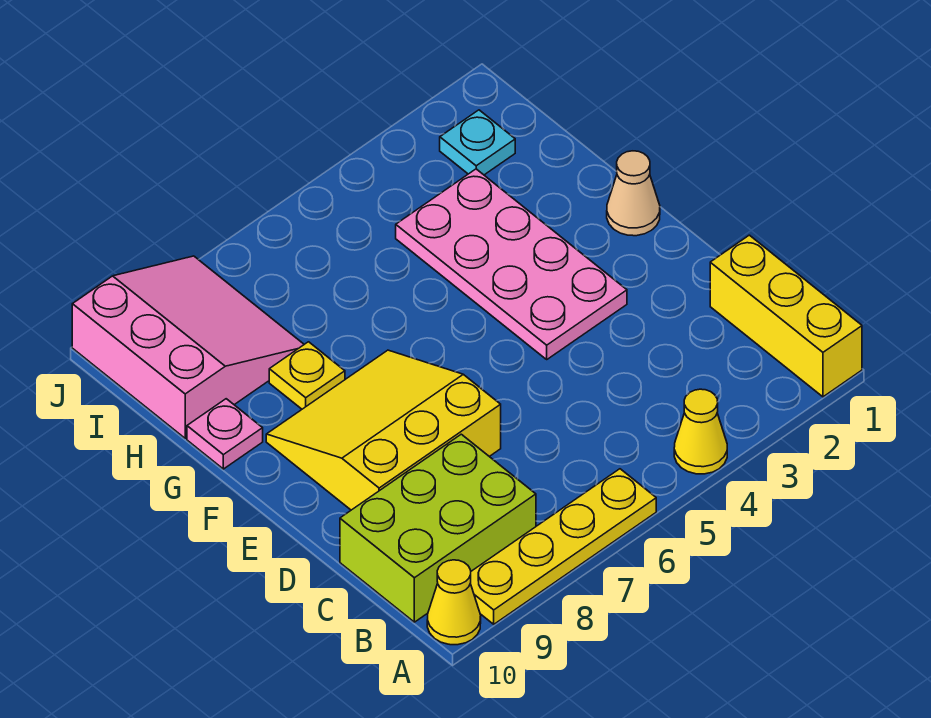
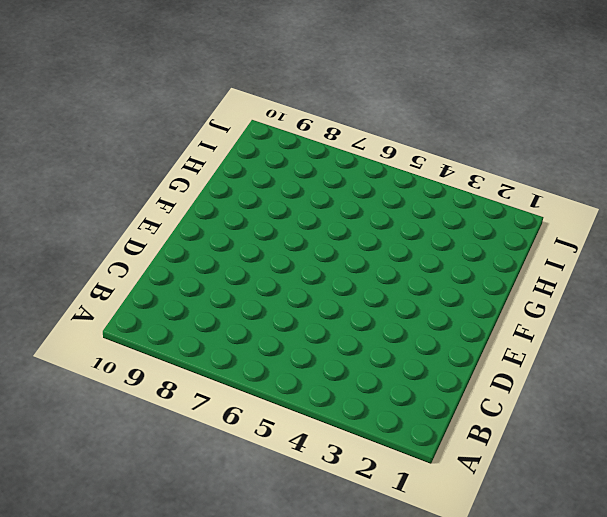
none -> yellow brick A1:C1 level 1
none -> yellow cone A4 level 1
none -> yellow plate A6:A9 level 1

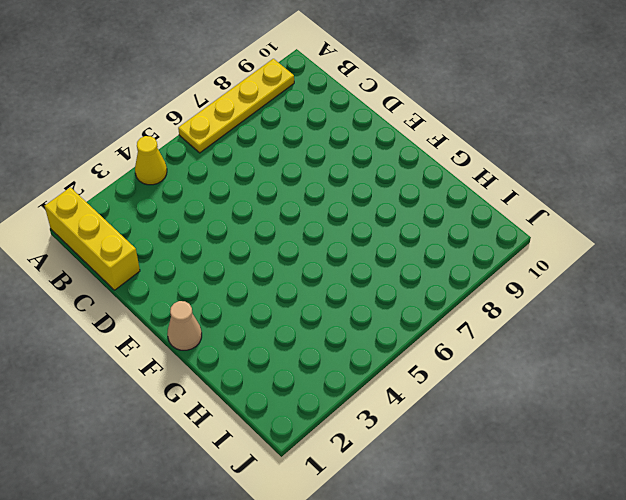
none -> yellow cone A10 level 1
none -> lime brick B8:C10 level 1
none -> yellow slope D7:F9 level 1 top D

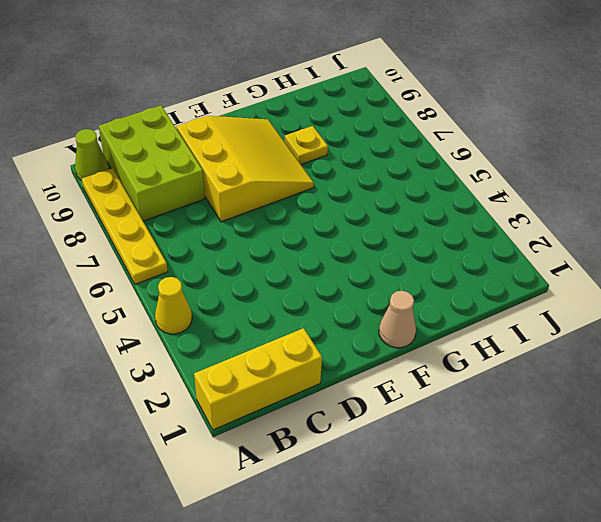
lime cone A10 level 1 -> yellow cone A10 level 1
none -> pink plate E3:H4 level 1
none -> pink plate G10 level 1
none -> pink slope H8:J10 level 1 top 10

